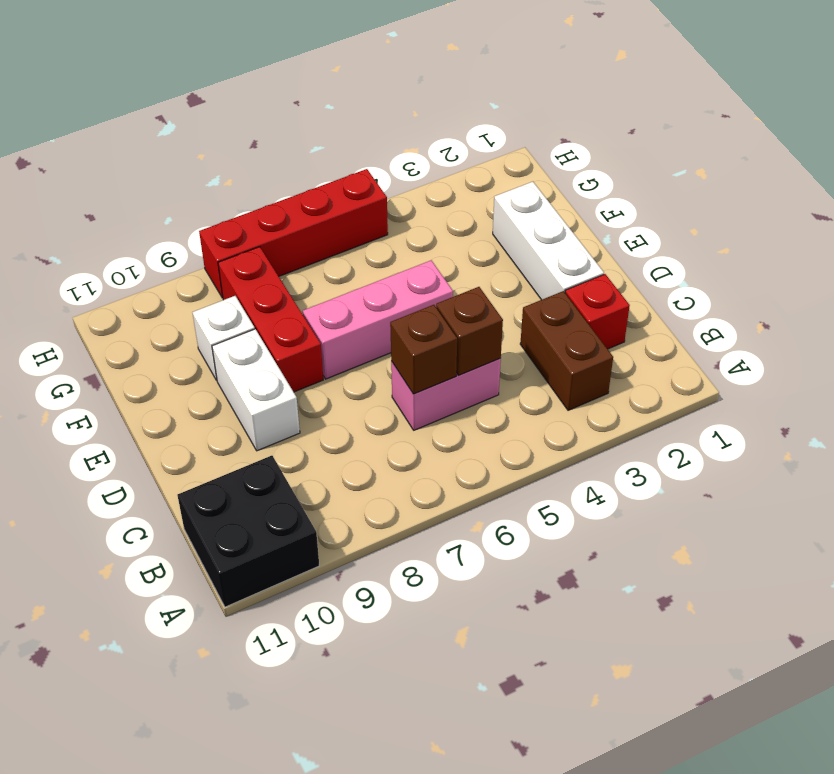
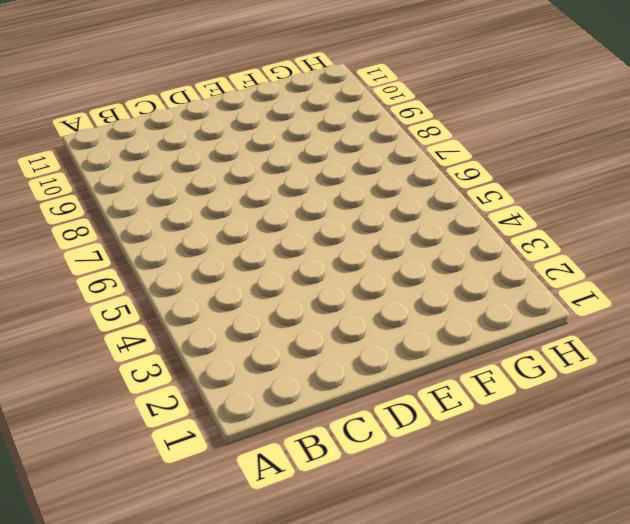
none -> black brick A10:B11 level 1
none -> brown brick B3:C3 level 1
none -> red brick C2 level 1

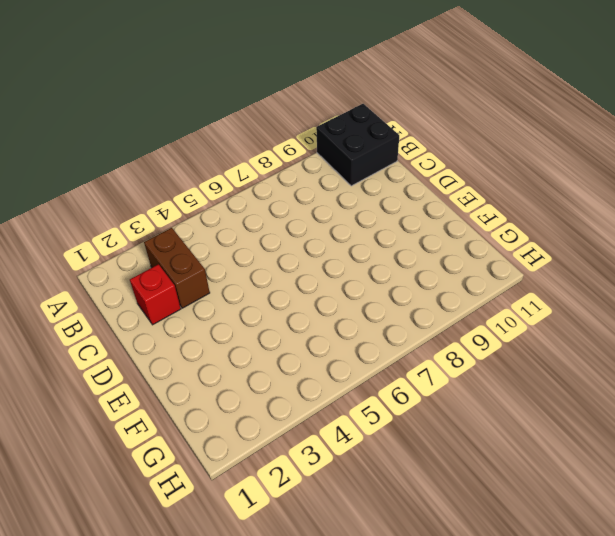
none -> pink brick C5:C6 level 1
none -> white brick D2:F2 level 1
none -> white brick D9:E9 level 1

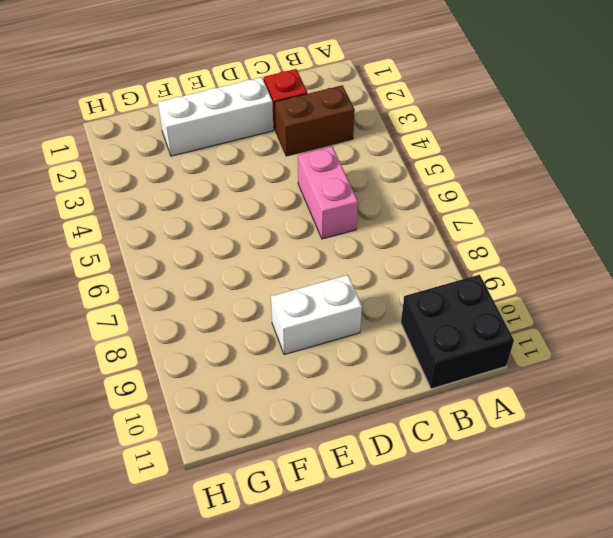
none -> pink brick E5:E7 level 1
none -> red brick E8:G8 level 1
none -> white brick F9 level 1

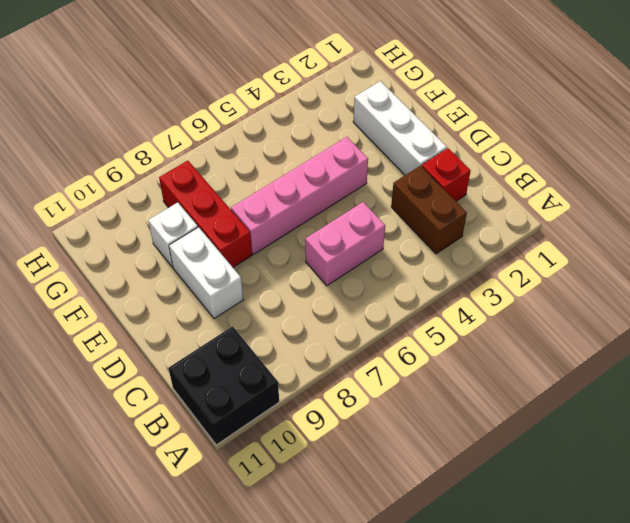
pink brick E4:E7 level 1 -> pink brick E5:E7 level 1
none -> red brick H5:H8 level 1
none -> brown brick C5 level 2
none -> brown brick C6 level 2

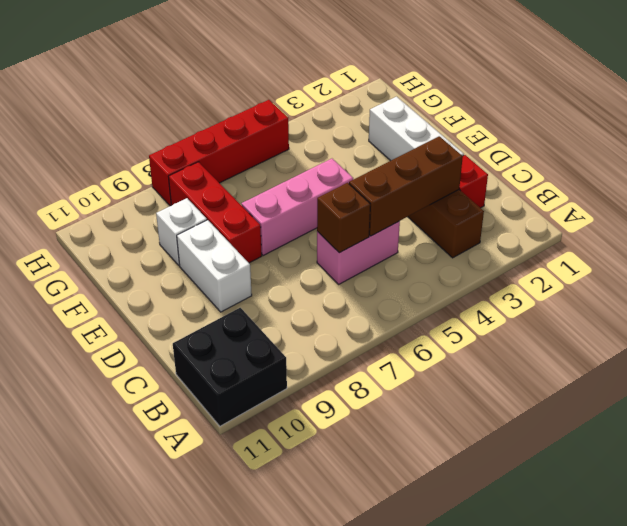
brown brick C3:C5 level 2 -> brown brick C5 level 2

